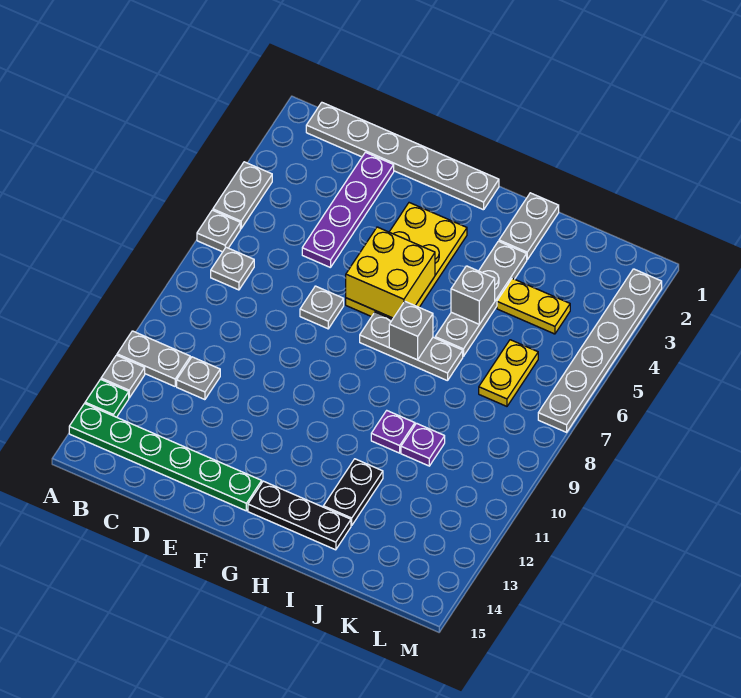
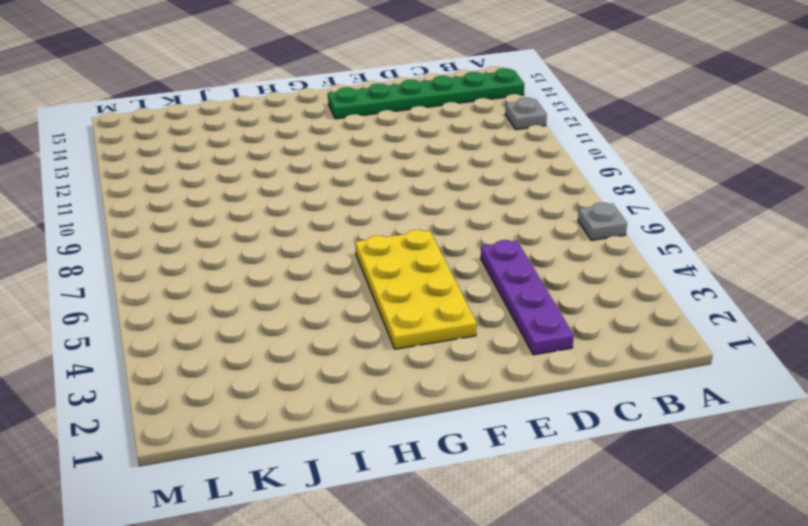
none -> grey plate A4:A5 level 1
none -> grey plate A11:B11 level 1
none -> green plate A13 level 1

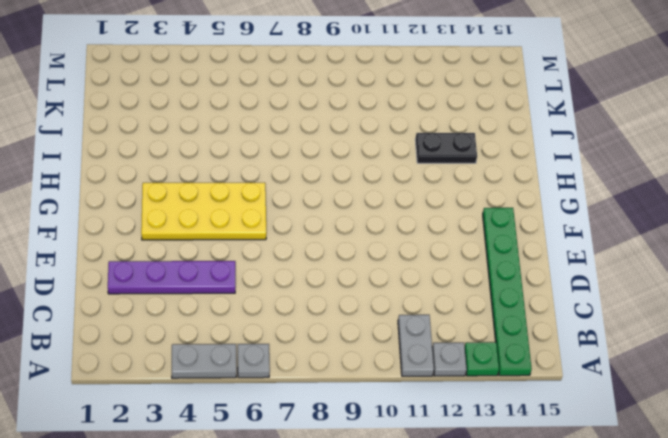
none -> grey plate B1:G1 level 1
none -> grey plate B7 level 1
none -> grey plate C11 level 1

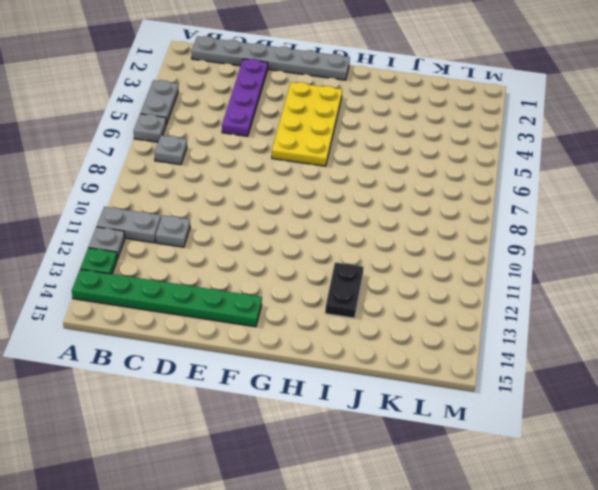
none -> grey plate E7 level 1
none -> grey plate G7:I7 level 1
none -> black plate G14:I14 level 1

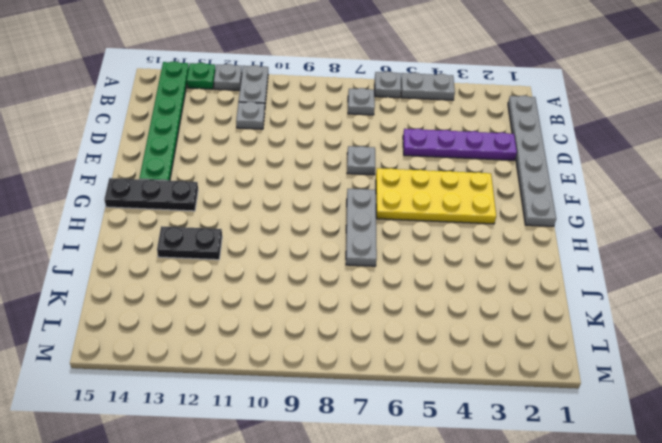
black plate G13:G15 level 1 -> black plate G14:I14 level 1
none -> grey plate I1:I2 level 1
none -> grey plate I3:I6 level 1
none -> purple plate I10 level 1

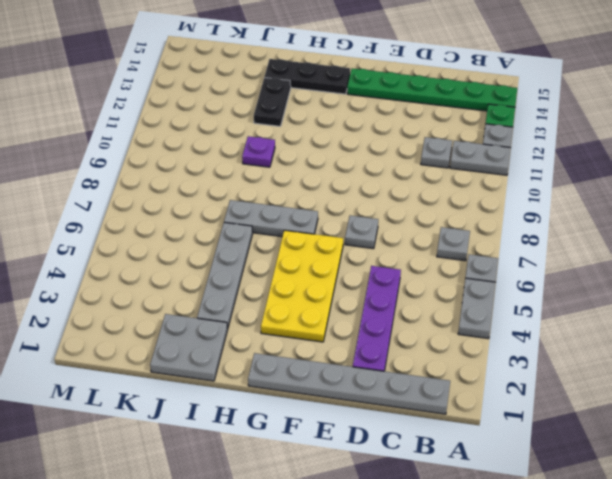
grey plate I1:J2 level 1 -> grey plate I1:I2 level 1
none -> yellow plate J4:K4 level 1
none -> purple plate J10 level 1
none -> yellow plate K6:K7 level 1

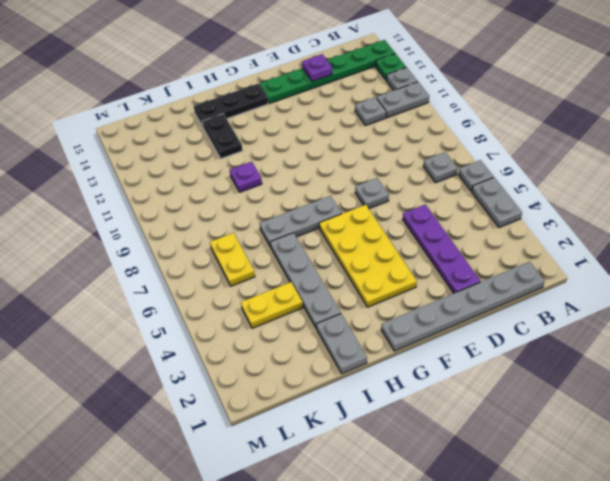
purple plate D14 level 2 -> purple plate J10 level 1
none -> grey plate M2:M7 level 1
none -> yellow brick F5:G6 level 2
none -> grey brick H7 level 2

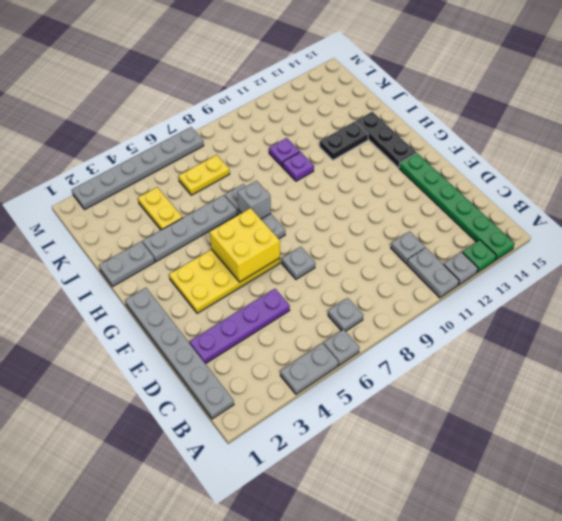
none -> grey brick I5 level 2

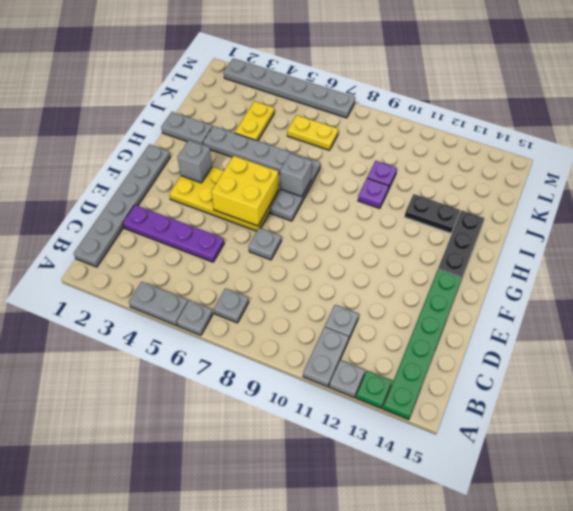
grey brick G3 level 2 -> grey brick I5 level 2

